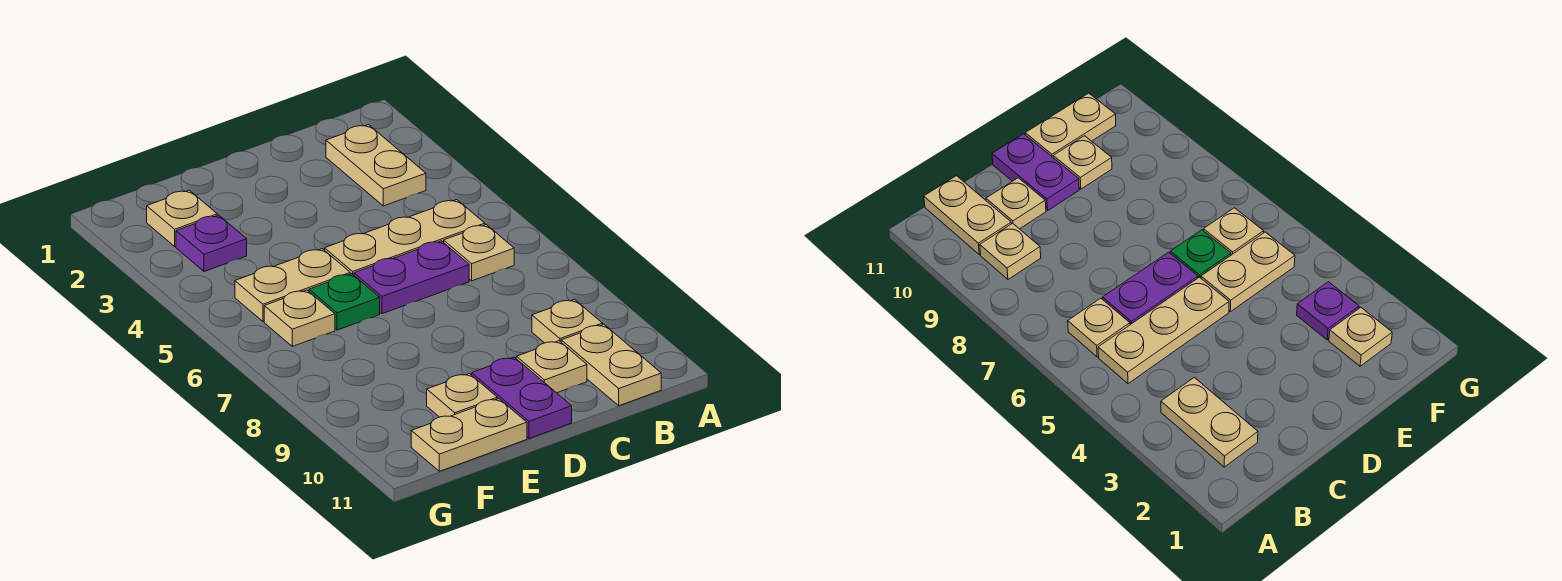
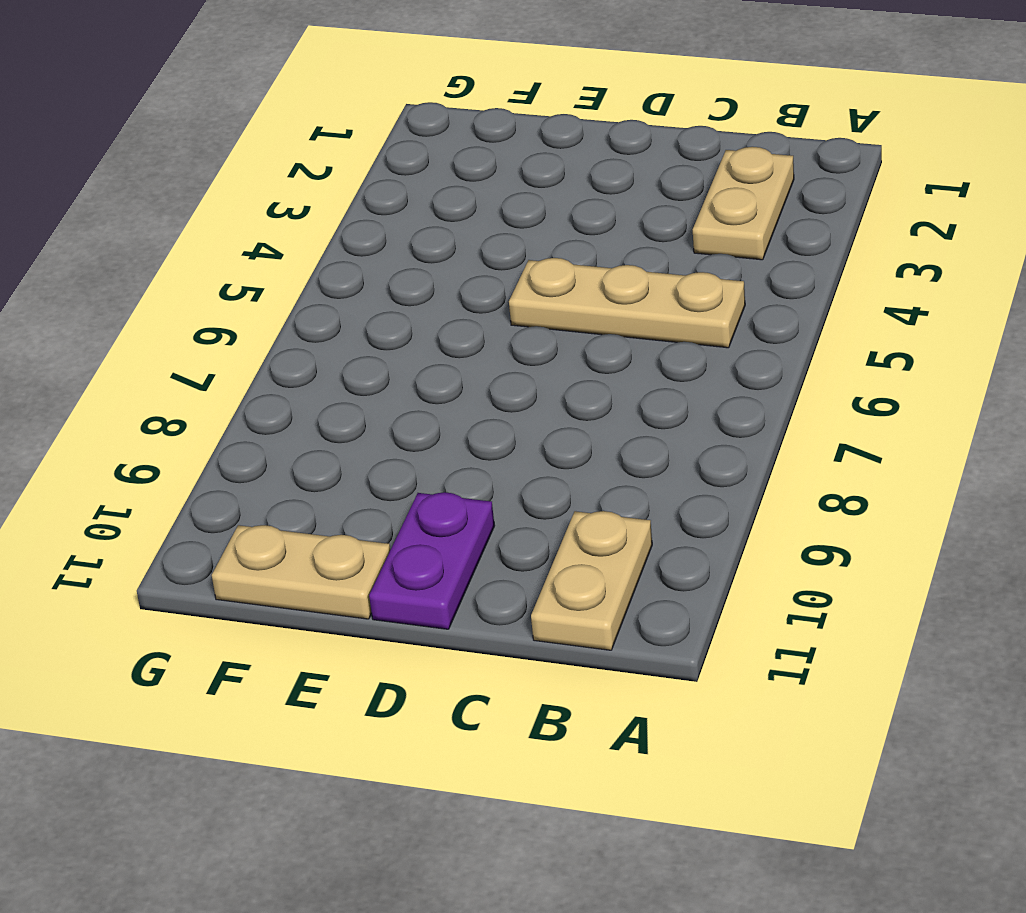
none -> tan plate B6 level 1
none -> tan plate B9 level 1
none -> purple plate C6:D6 level 1

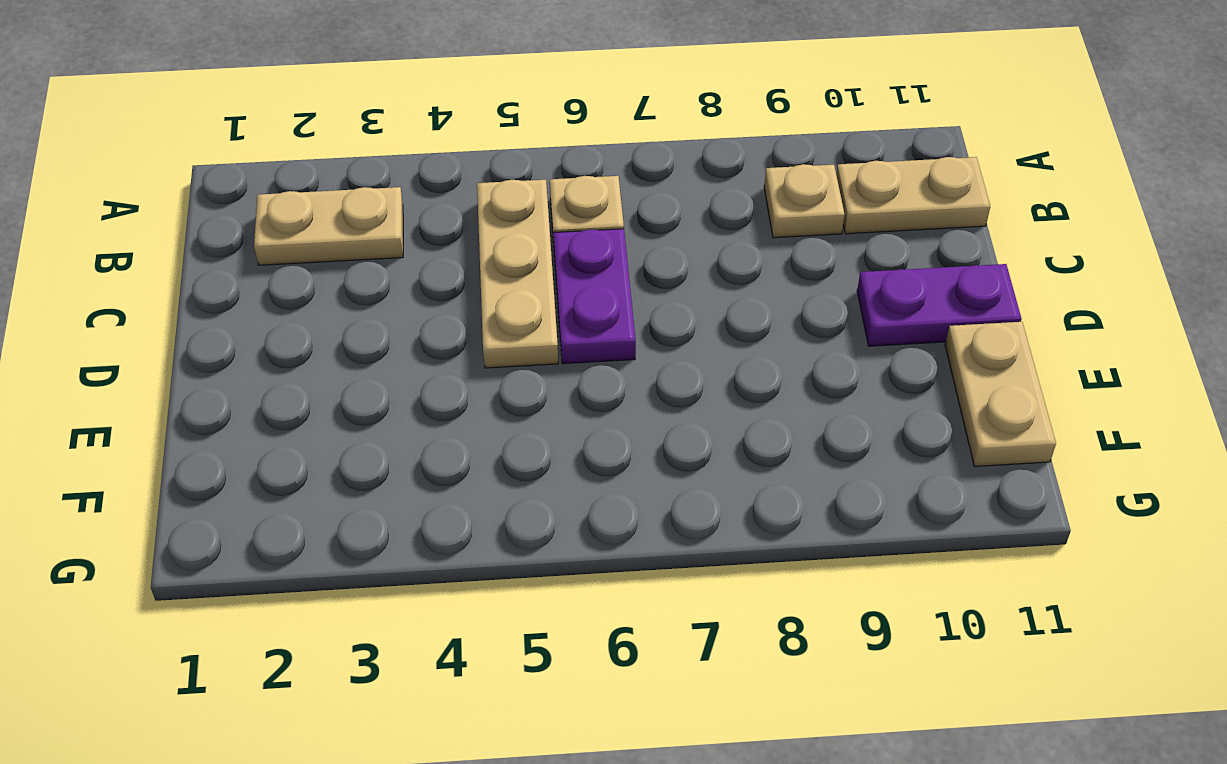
none -> tan plate C10 level 1
none -> tan plate E5:F5 level 1
none -> green plate E6 level 1

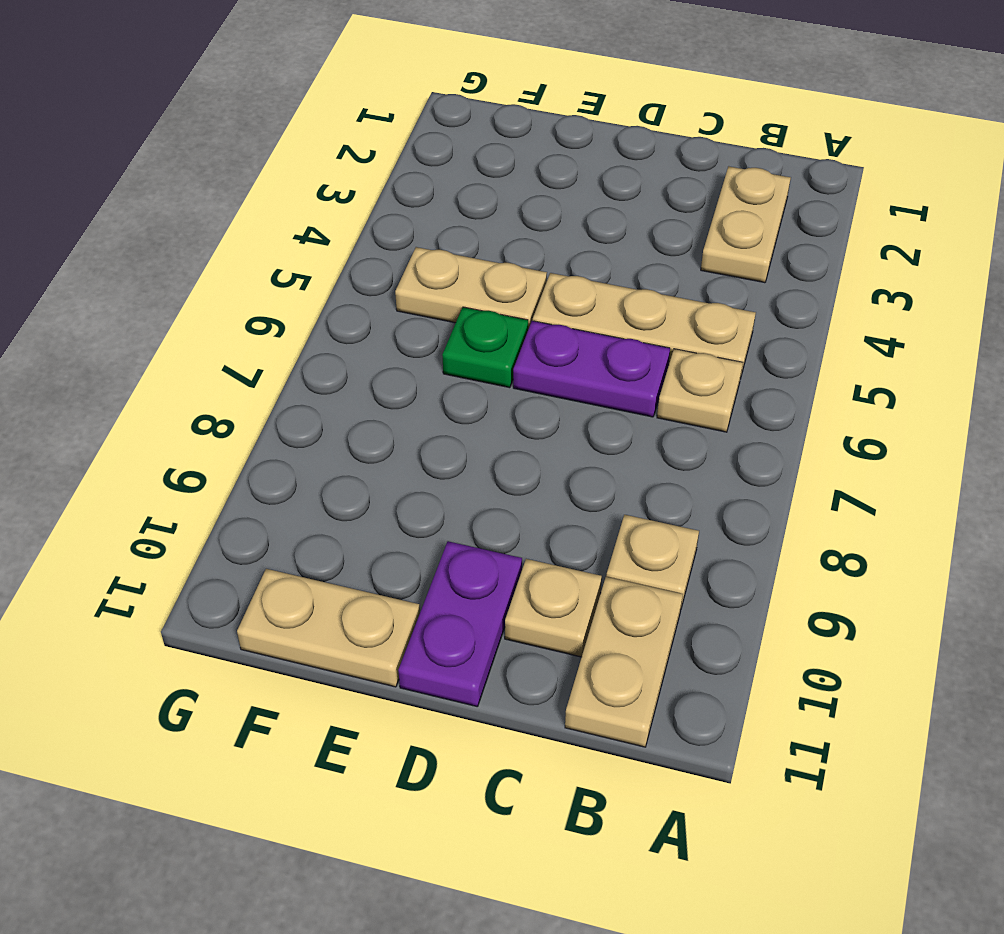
none -> tan plate E10 level 1
none -> tan plate F2 level 1
none -> purple plate F3 level 1

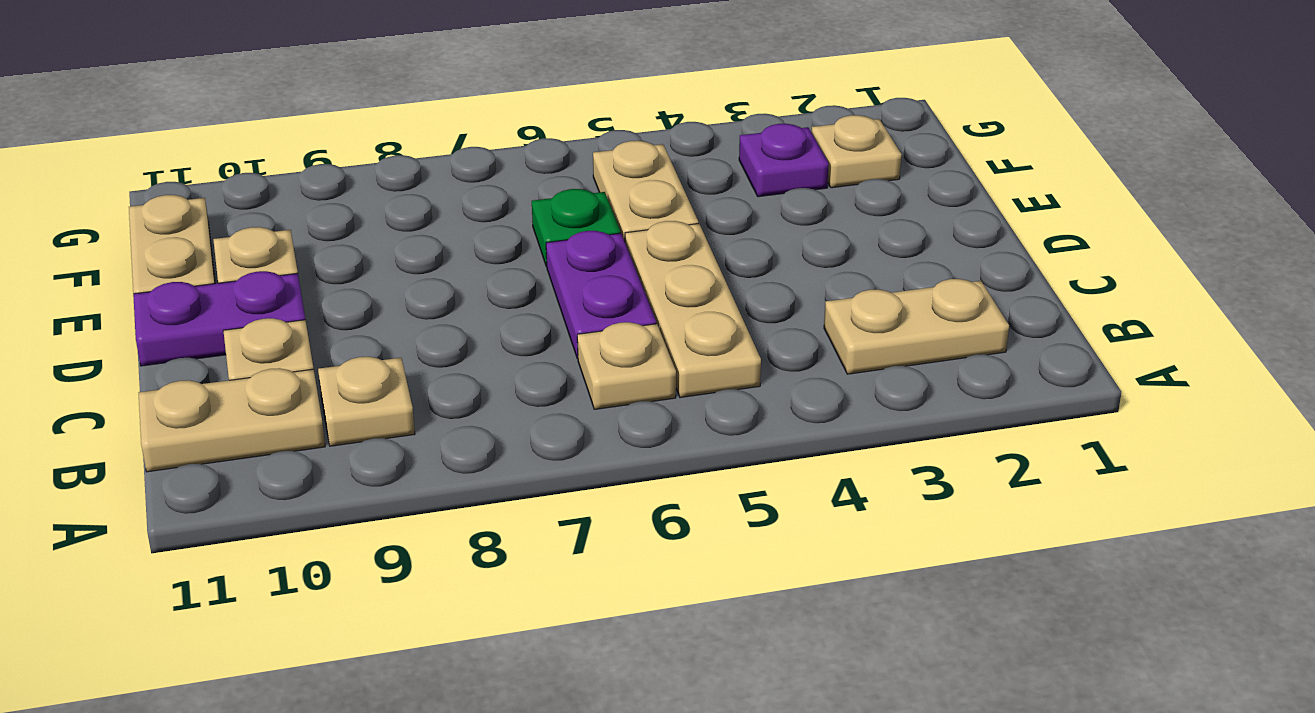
none -> tan plate F6 level 1

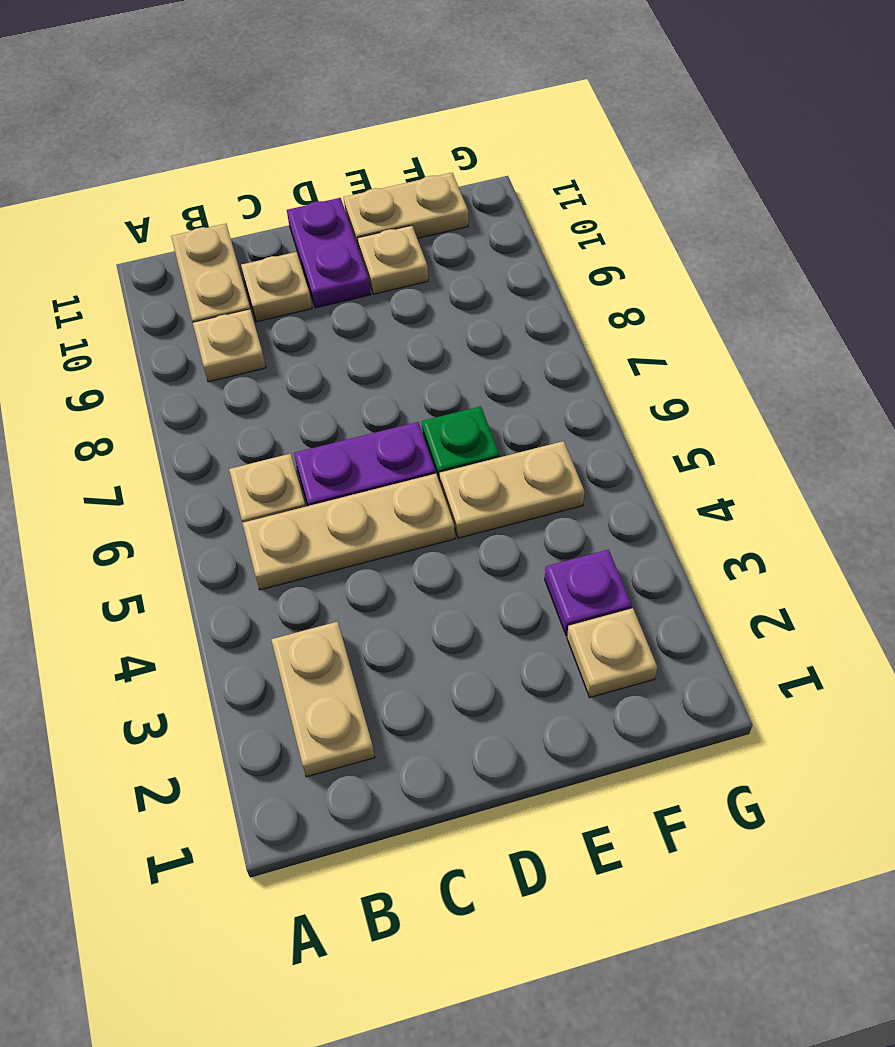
none -> tan plate F6 level 1

